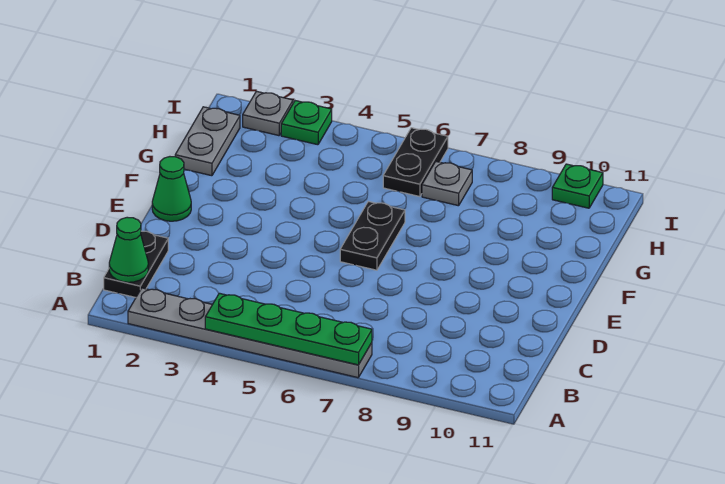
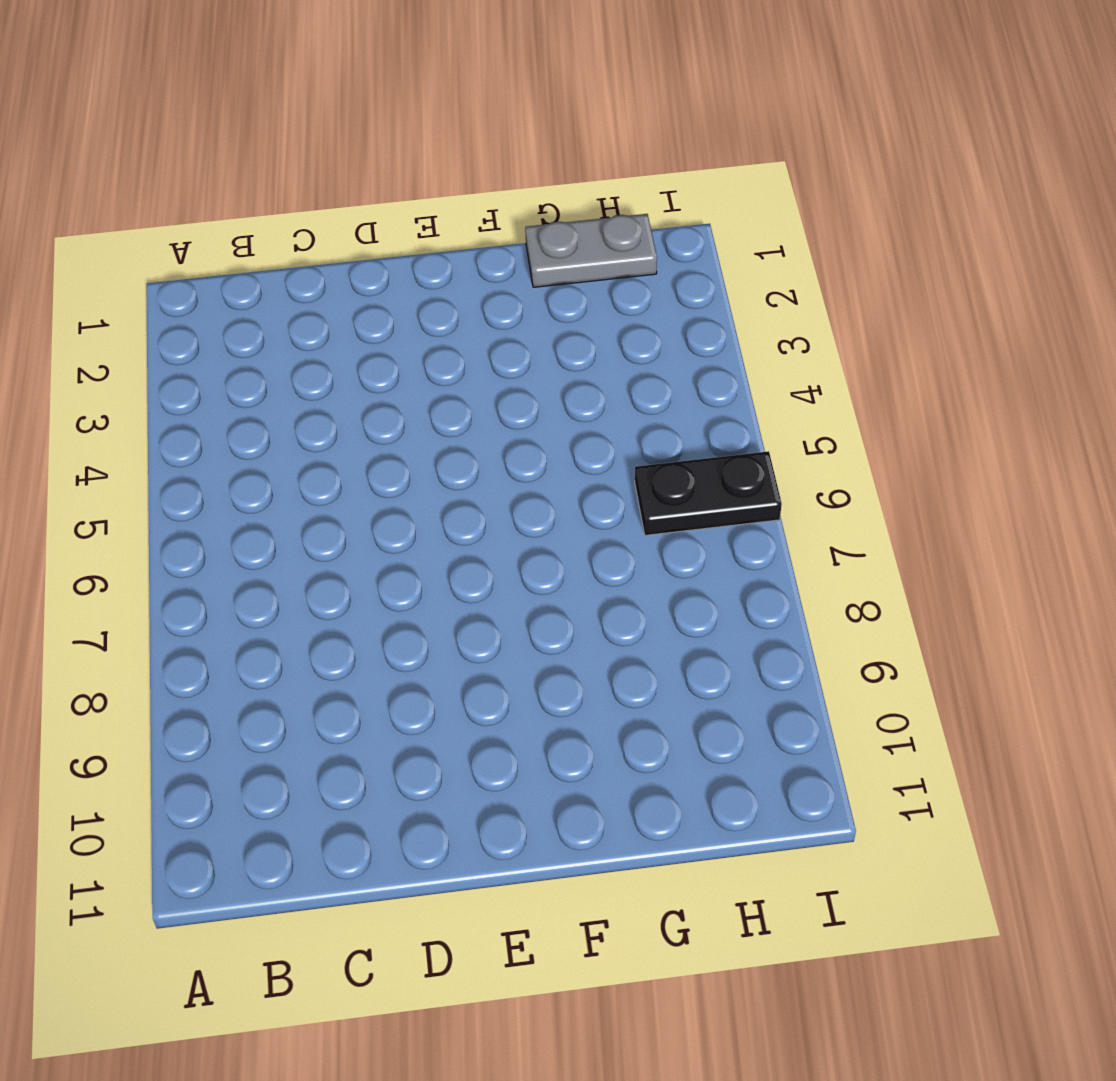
none -> grey plate A2:A7 level 1
none -> black plate B1:C1 level 1
none -> green cone E1 level 1

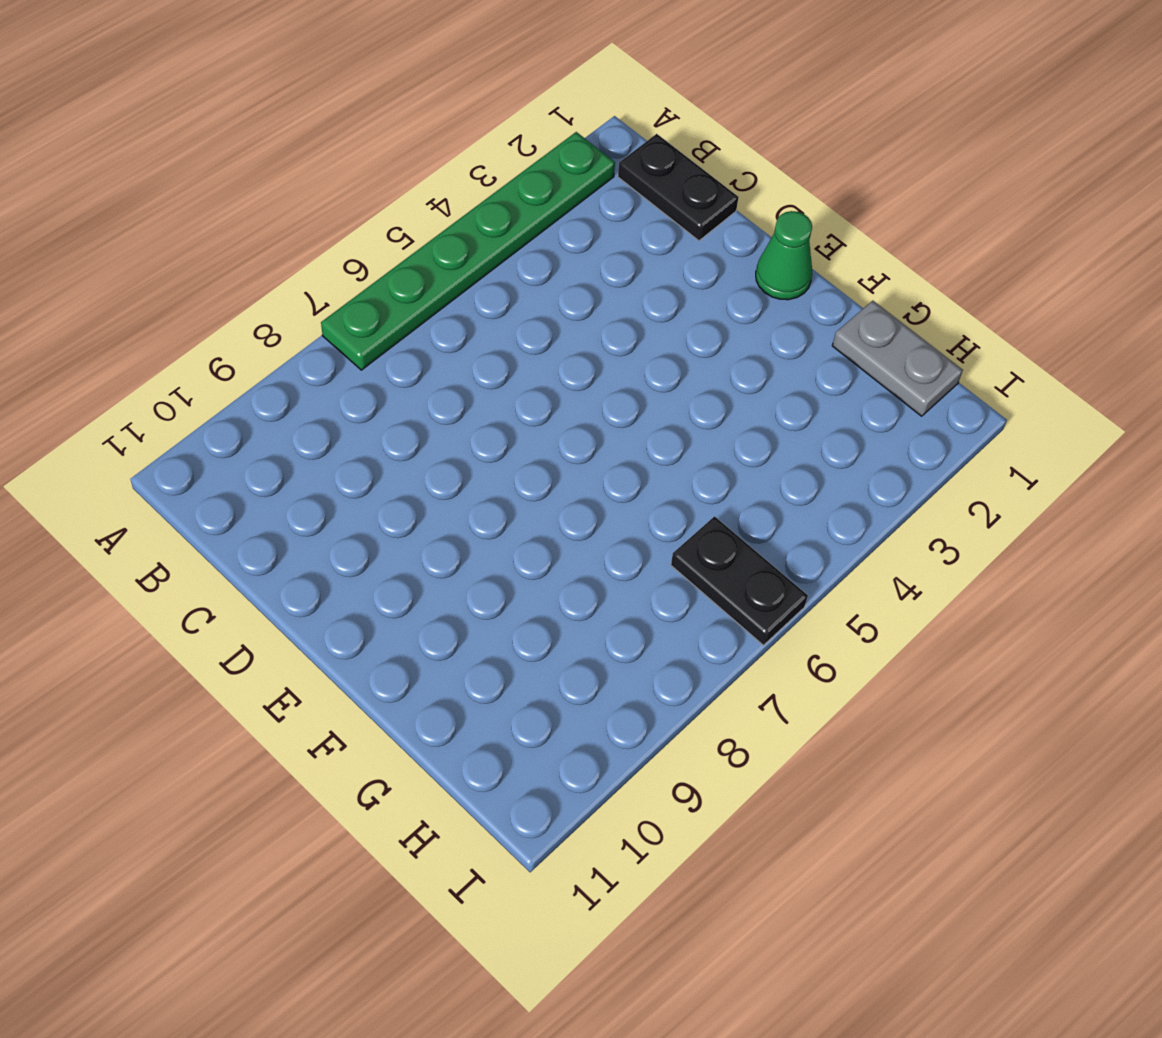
green plate A2:A7 level 1 -> grey plate A2:A7 level 1
none -> black plate E6:F6 level 1
none -> grey plate H7 level 1
none -> grey plate I2 level 1

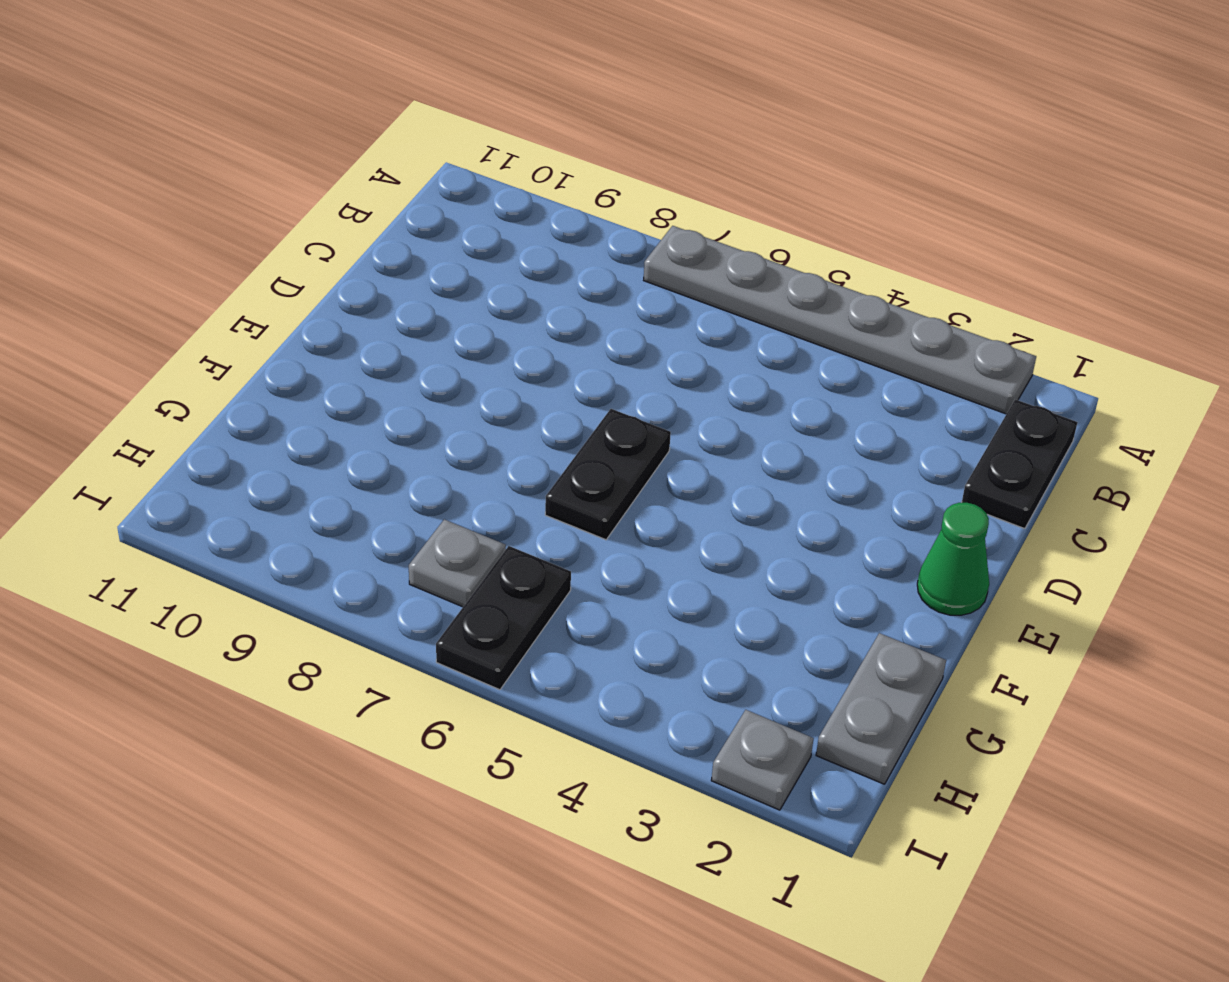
none -> green plate I3 level 1
none -> green plate I10 level 1
none -> green plate A4:A7 level 2

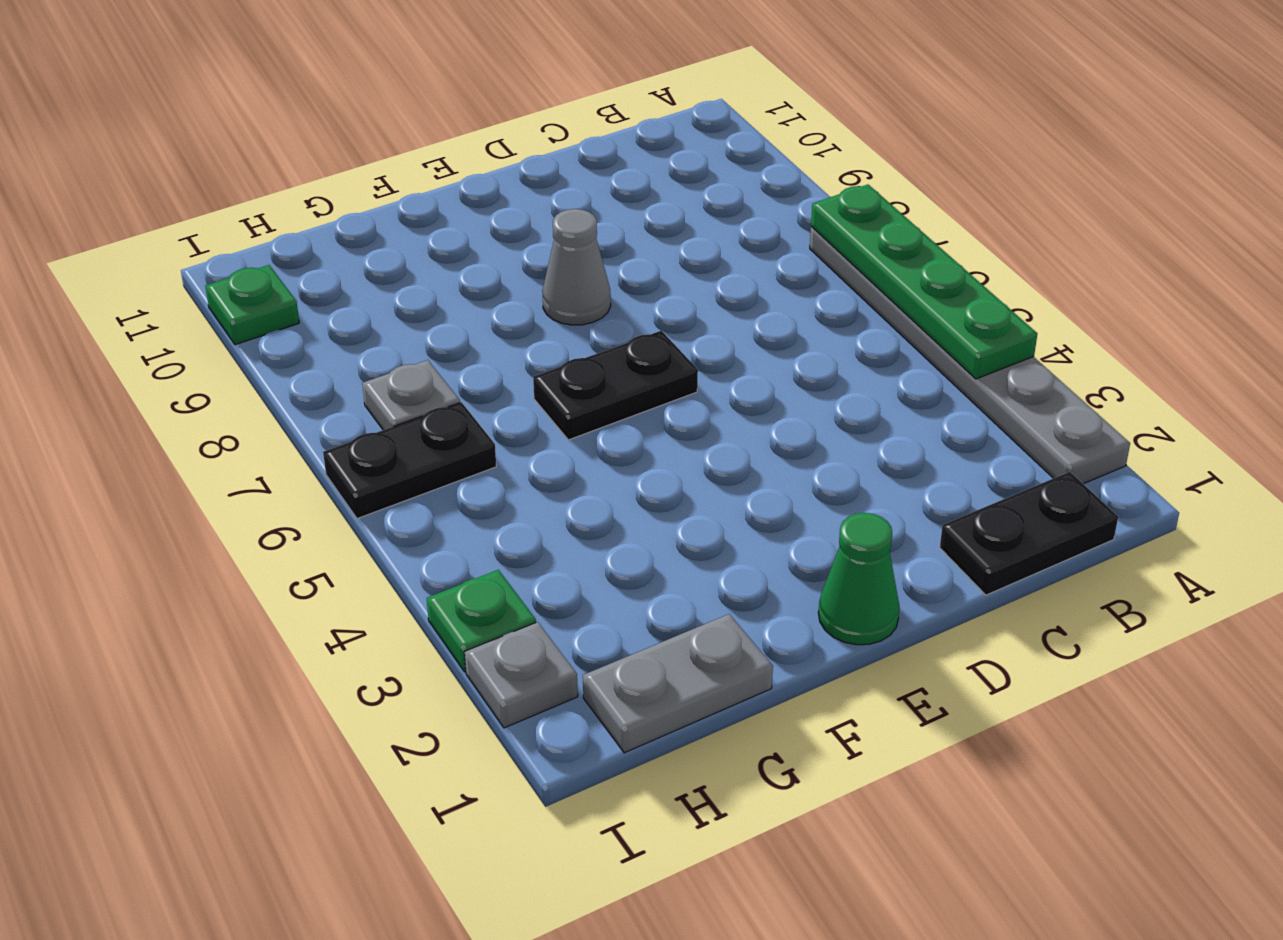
grey cone E8 level 1 -> none
none -> green cone B1 level 2

